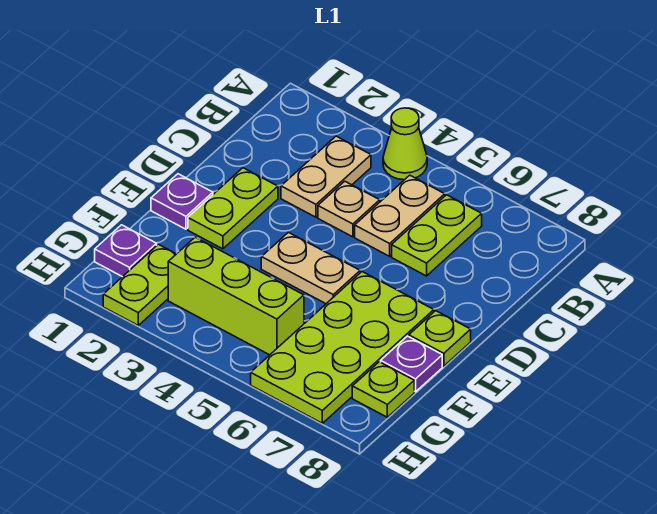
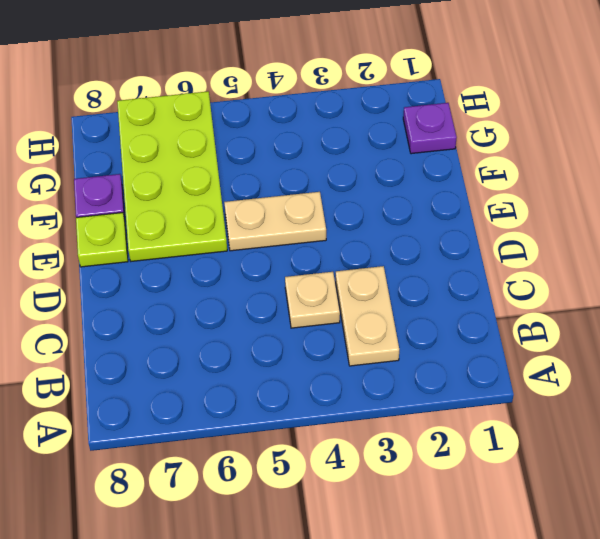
none -> lime cone A4 level 1
none -> tan plate B5:C5 level 1
none -> lime plate B6:C6 level 1

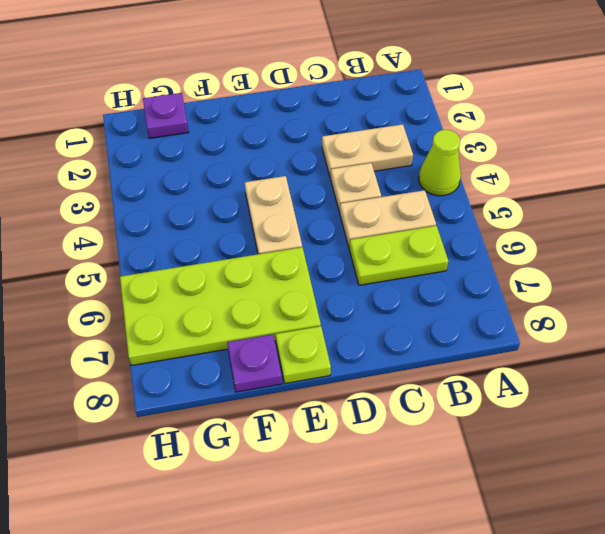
none -> lime plate D2:E2 level 1
none -> purple plate E1 level 1
none -> lime plate G2:H2 level 1

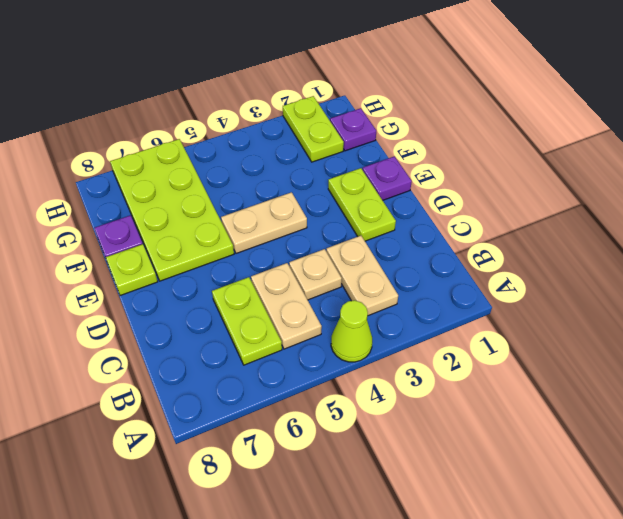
none -> lime brick G3:G5 level 1
none -> lime plate G8 level 1

